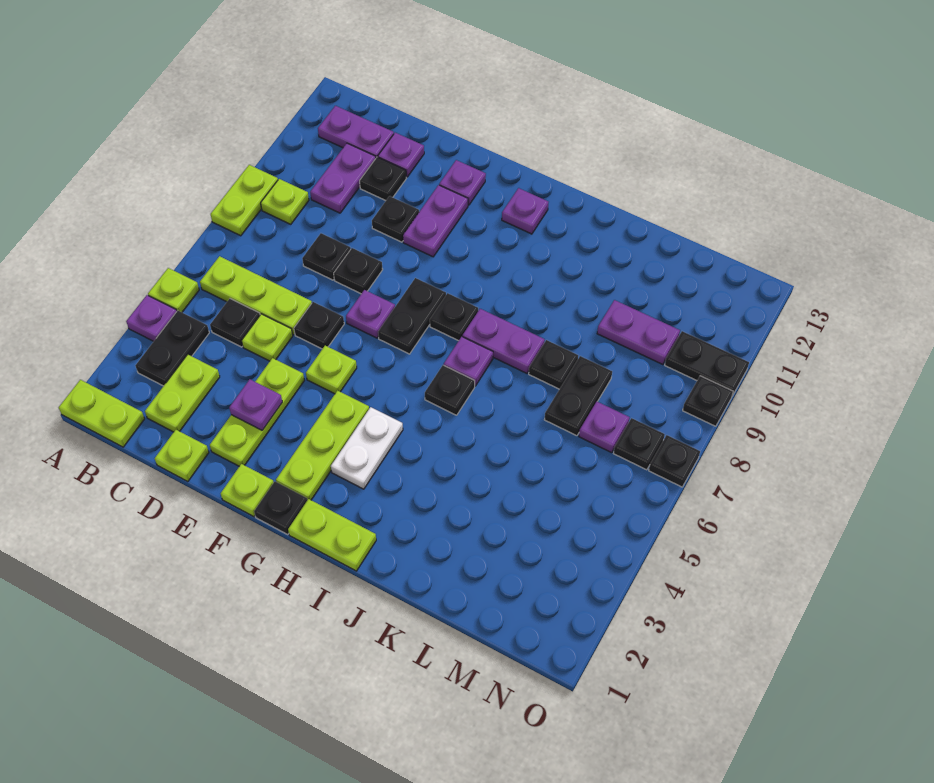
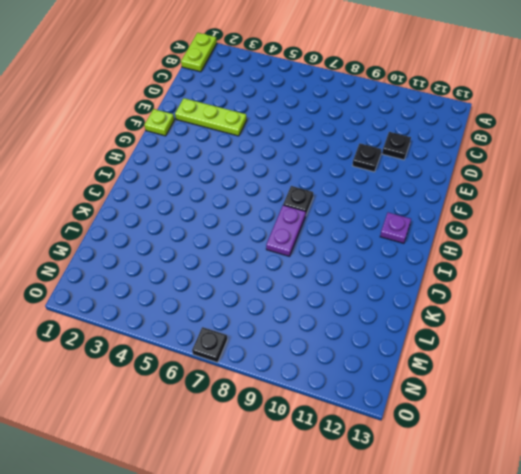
none -> purple plate A4 level 1
none -> lime plate A5 level 1
none -> lime plate A8:A9 level 1
none -> black plate B3:B4 level 1

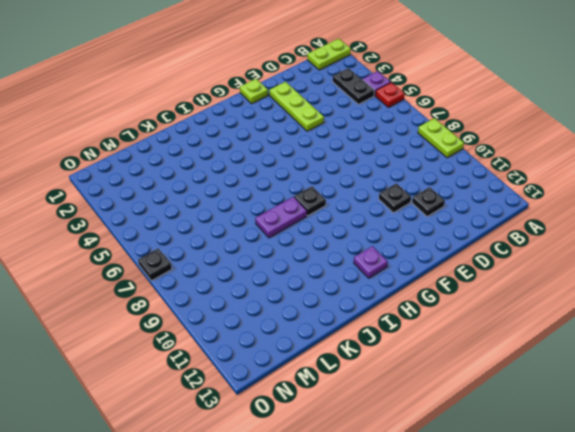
red plate A5 level 1 -> lime plate A5 level 1
none -> lime plate B6:D6 level 1
none -> lime plate B9 level 1
none -> purple plate B12:C12 level 1
none -> lime plate C2:C3 level 1

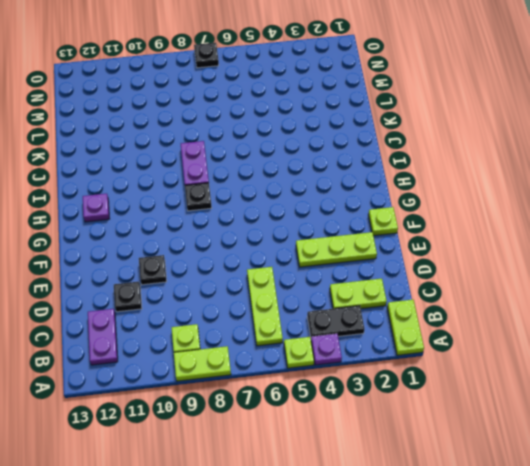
none -> black plate C5 level 1
none -> purple plate C10:C11 level 1
none -> lime plate D1 level 1
none -> lime plate D5 level 1

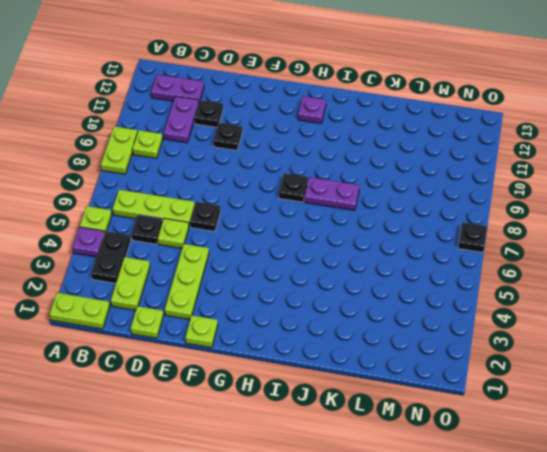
none -> black plate D8 level 1
none -> purple plate D12 level 1
none -> black plate E8 level 1
none -> lime plate F5 level 1

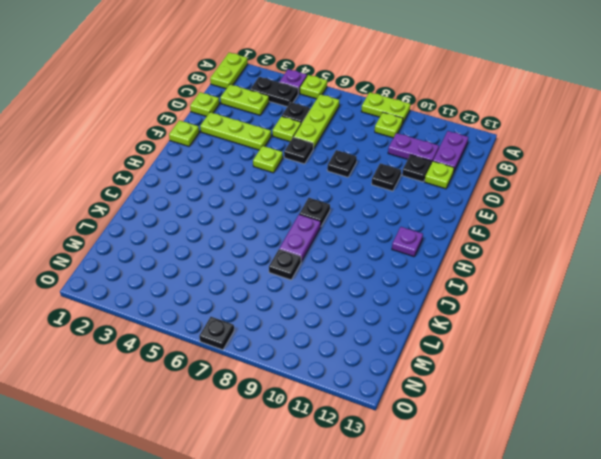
lime plate D12 level 1 -> purple plate D12 level 1
none -> black plate D8 level 1
none -> purple plate F7 level 1
none -> purple plate F10:F11 level 1
none -> purple plate F12 level 1

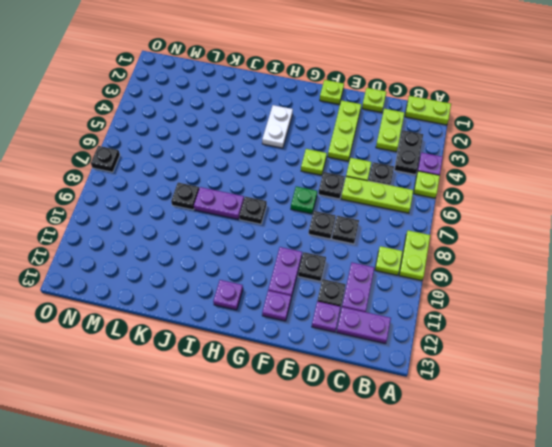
green plate F7 level 1 -> purple plate F7 level 1
none -> black plate G1 level 1
none -> lime plate G2:G4 level 1
none -> black plate G7:G8 level 1
none -> lime plate H1:I1 level 1

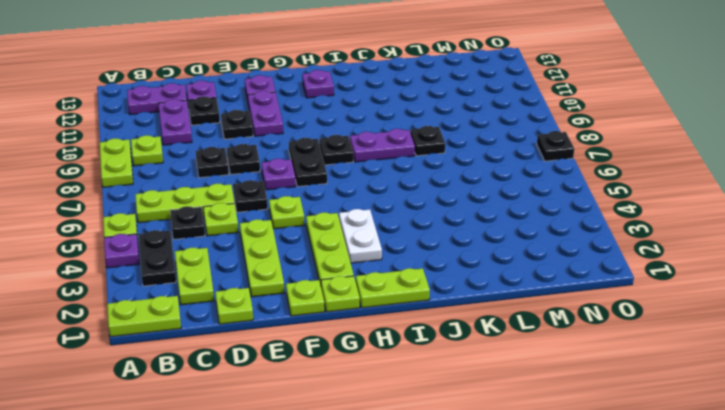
lime plate G1 level 1 -> black plate G1 level 1
none -> black plate I6 level 1
none -> purple plate I7 level 1
none -> black plate L7:L8 level 1
none -> purple plate L10:M10 level 1

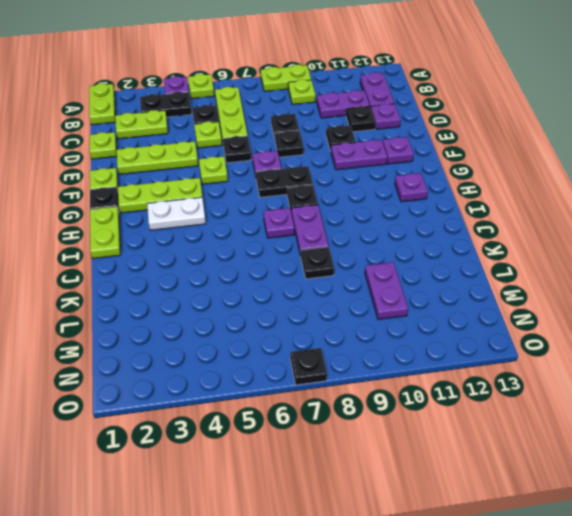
none -> black plate I6 level 1
none -> black plate L7:L8 level 1
none -> purple plate M7 level 1
none -> black plate N7 level 1

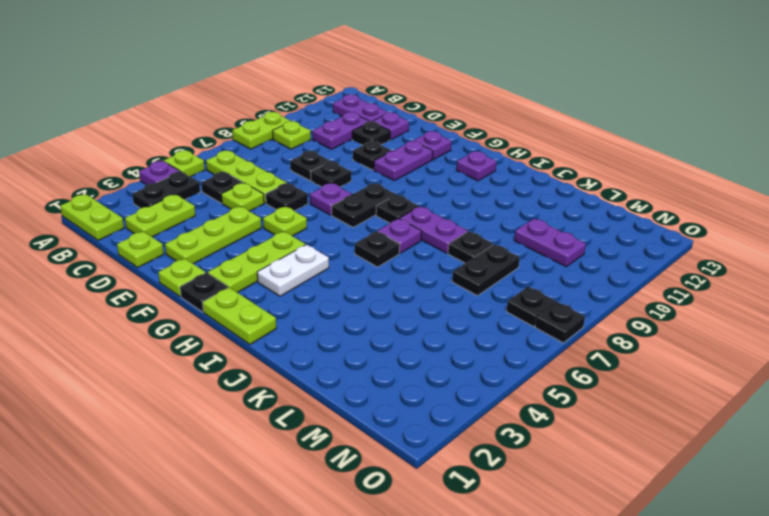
none -> purple plate M7 level 1
none -> black plate N10:O10 level 1
none -> black plate O9 level 1
none -> purple plate E3 level 2

